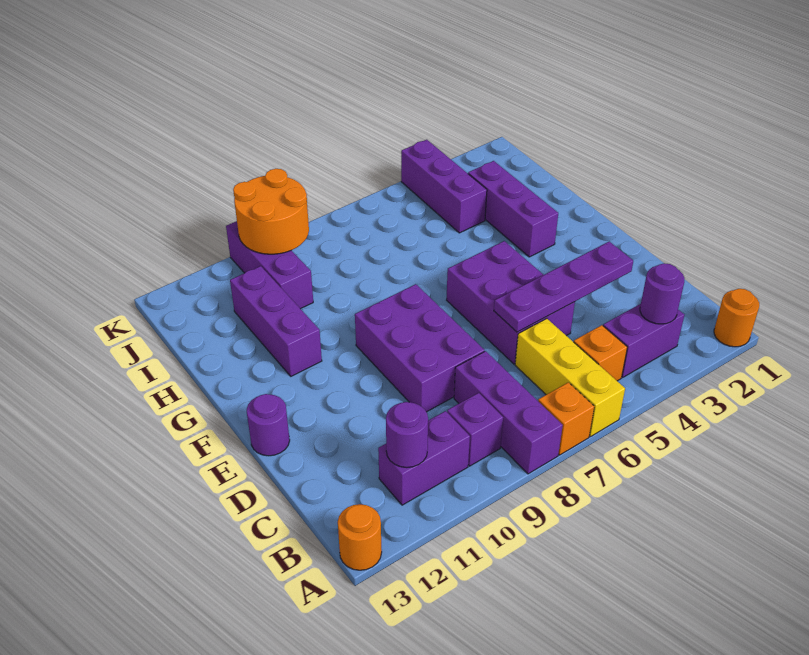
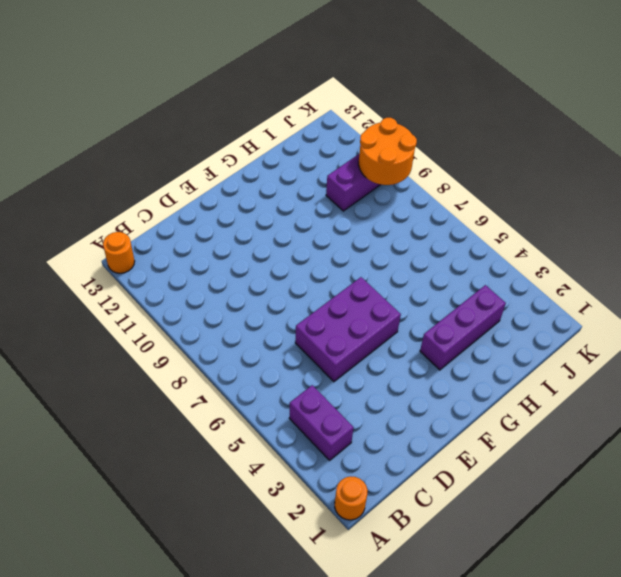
none -> yellow brick A6:C6 level 1
none -> orange brick A7 level 1
none -> purple brick A8:C8 level 1

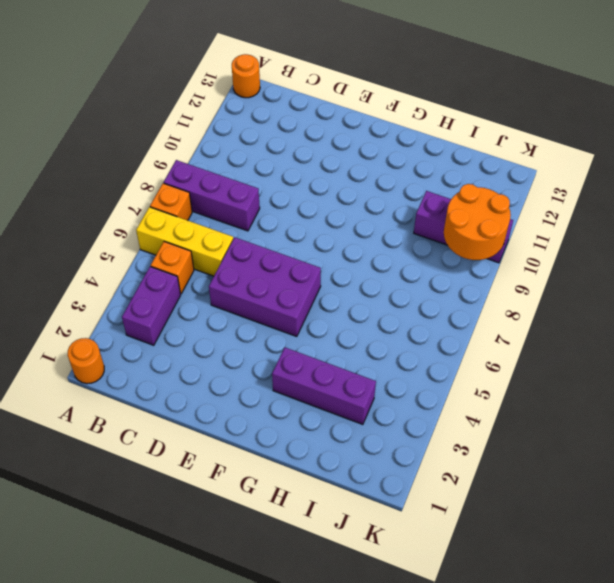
none -> purple brick B9 level 1
none -> purple brick B10:B11 level 1
none -> purple brick D8:F9 level 1

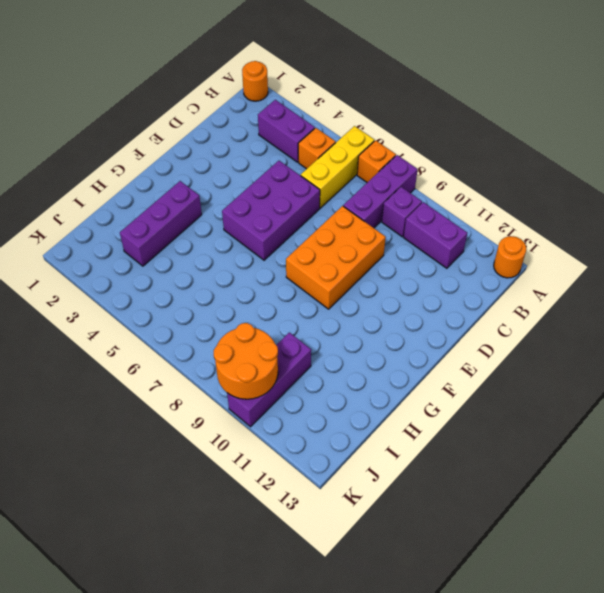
orange brick D8:F9 level 1 -> purple brick D8:F9 level 1
none -> purple round brick E13 level 1
none -> purple brick G11:I11 level 1
none -> purple brick I4:K4 level 1

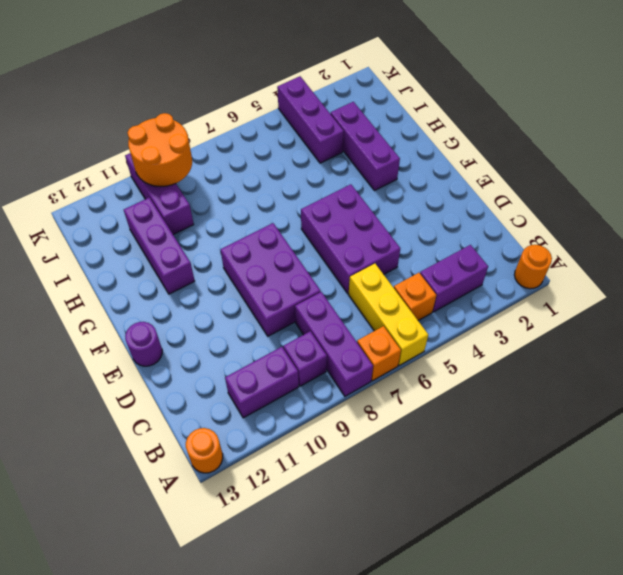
none -> purple round brick B3 level 2
none -> purple round brick B11 level 2
none -> purple plate D3:D6 level 2

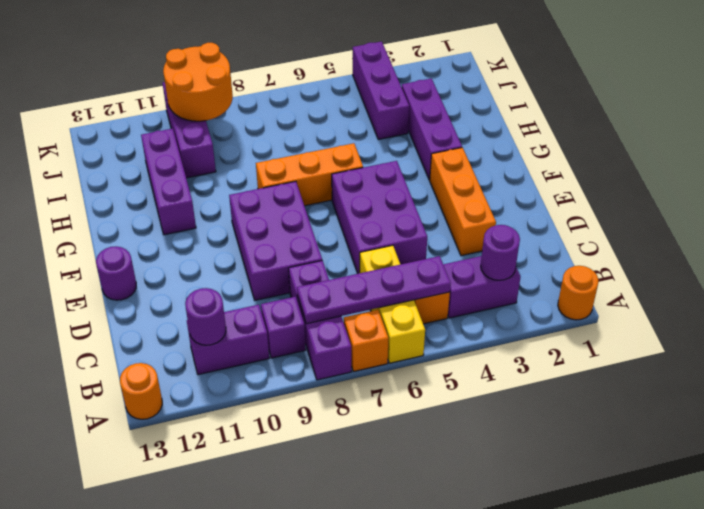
purple plate B5:B8 level 2 -> purple plate D3:D6 level 2
orange brick D3:F3 level 1 -> none
orange brick G6:G8 level 1 -> none

